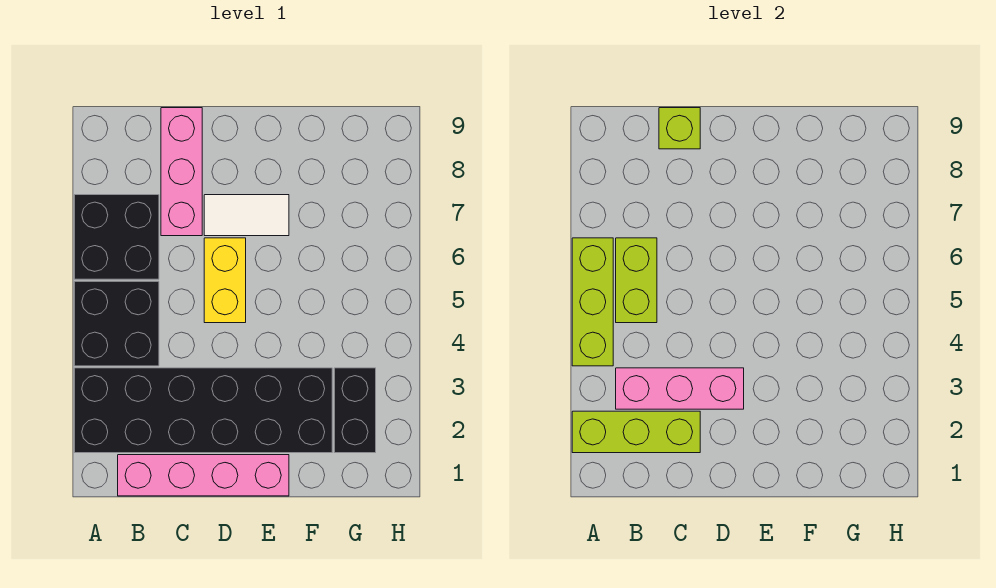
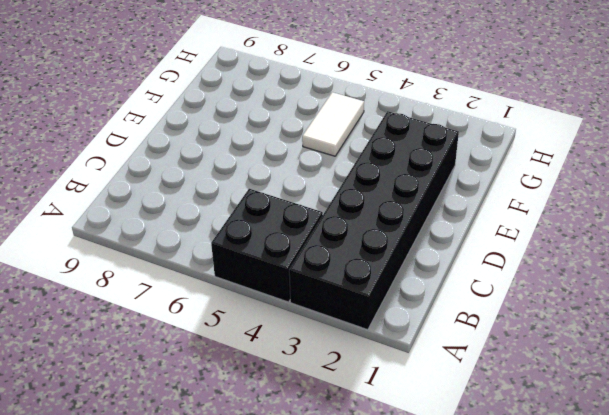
white tile F5:G5 level 1 -> white tile D7:E7 level 1
none -> black brick A6:B7 level 1
none -> pink brick B1:E1 level 1
none -> pink brick C7:C9 level 1

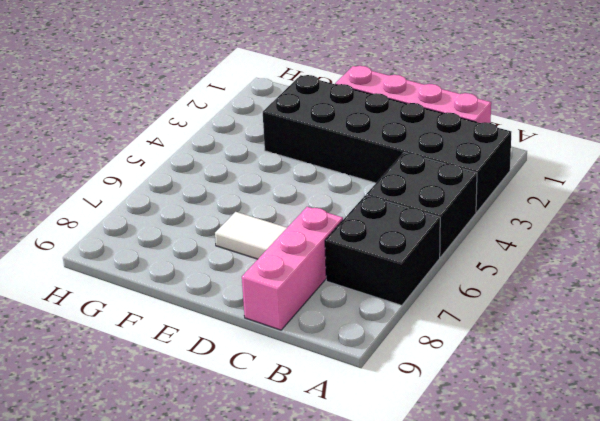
none -> yellow brick D5:D6 level 1
none -> black brick G2:G3 level 1
none -> lime brick A2:C2 level 2

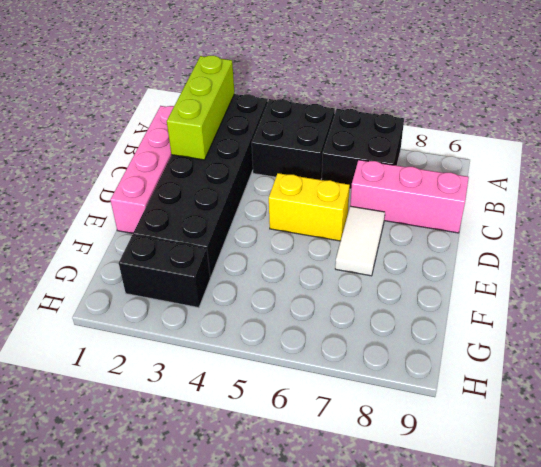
none -> lime brick A4:A6 level 2
none -> pink brick B3:D3 level 2
none -> lime brick B5:B6 level 2

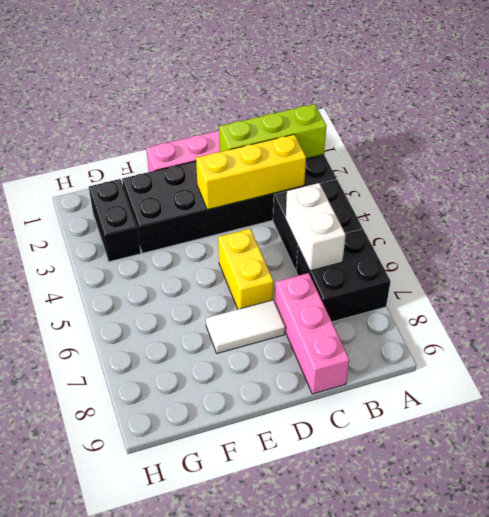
yellow brick B3:D3 level 2 -> pink brick B3:D3 level 2
white brick B5:B6 level 2 -> lime brick B5:B6 level 2
none -> lime brick A4:A6 level 2
none -> lime brick C9 level 2

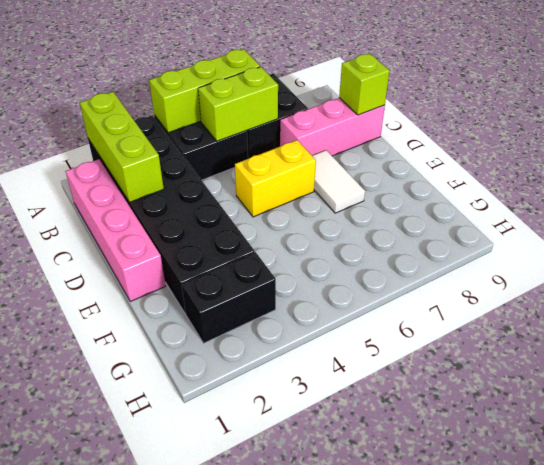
none -> pink brick B3:D3 level 2

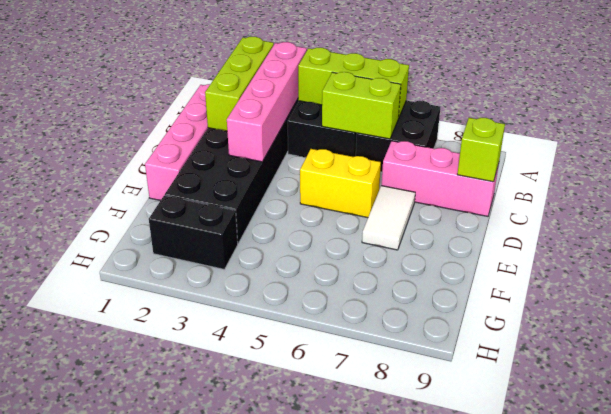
pink brick A3:D3 level 2 -> pink brick B3:D3 level 2

